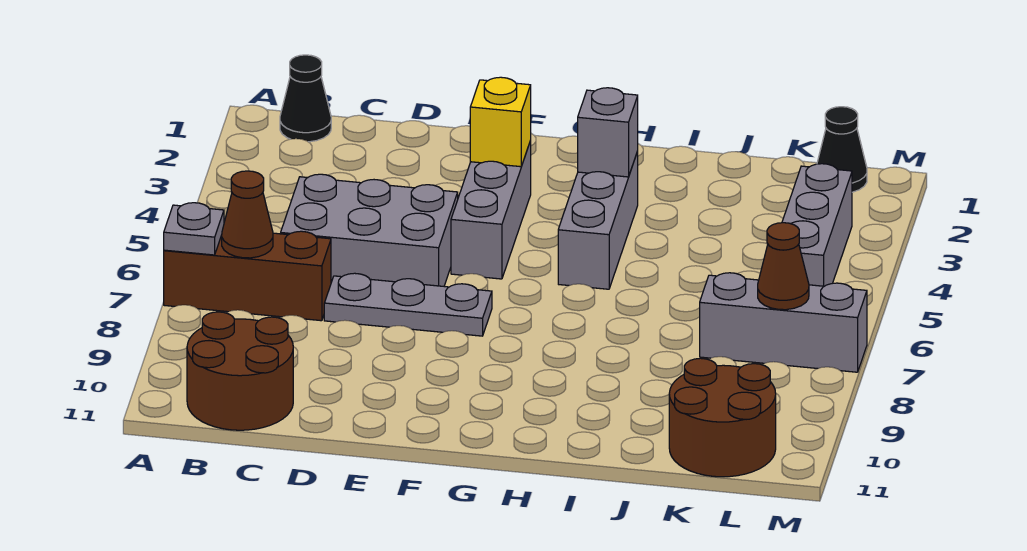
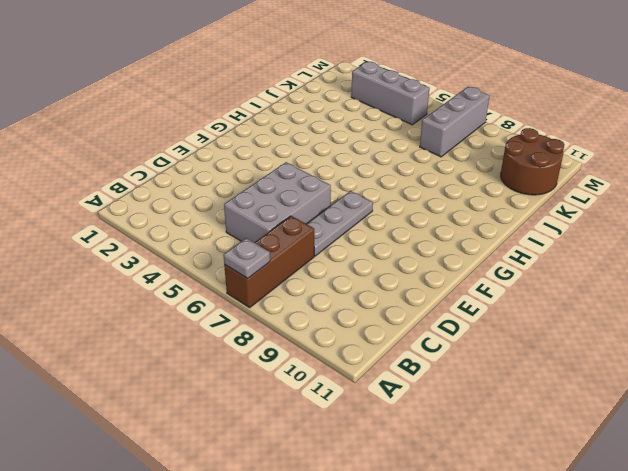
none -> black cone B1 level 1
none -> brown round brick B10:C11 level 1
none -> grey brick F3:F5 level 1

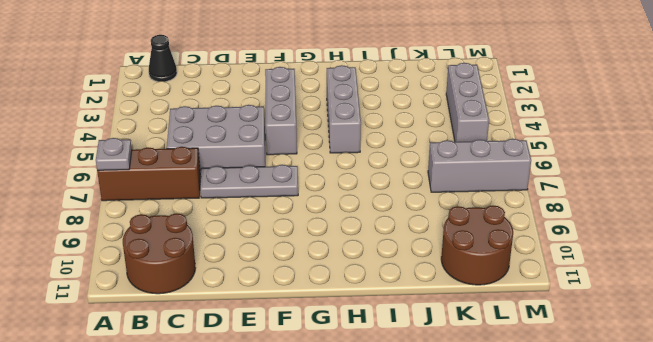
none -> black cone L1 level 1
none -> brown cone B7 level 2
none -> yellow brick F3 level 2

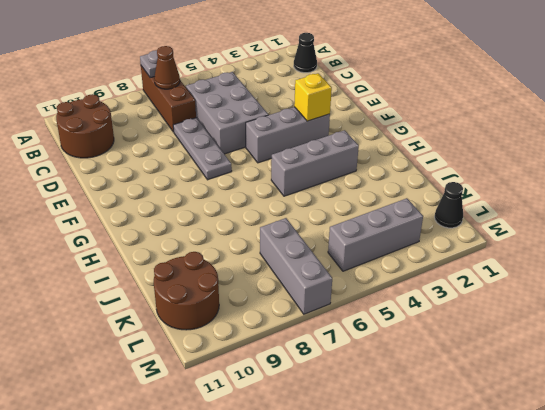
none -> grey brick H3 level 2
none -> brown cone L7 level 2

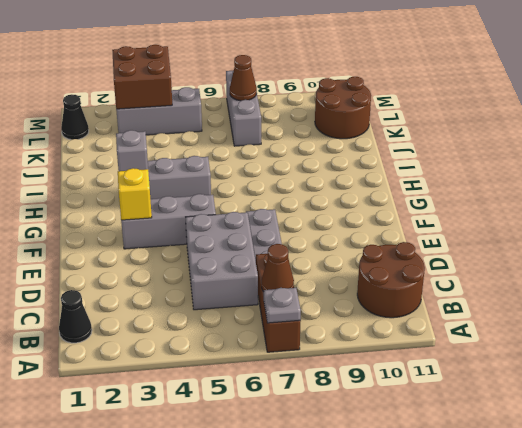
brown brick L3:M4 level 2 -> none

